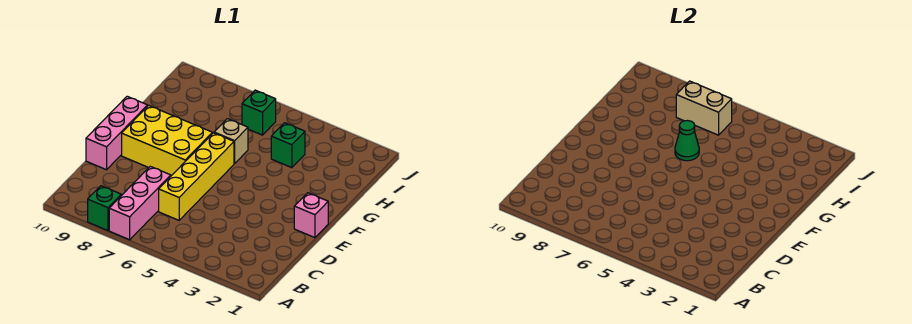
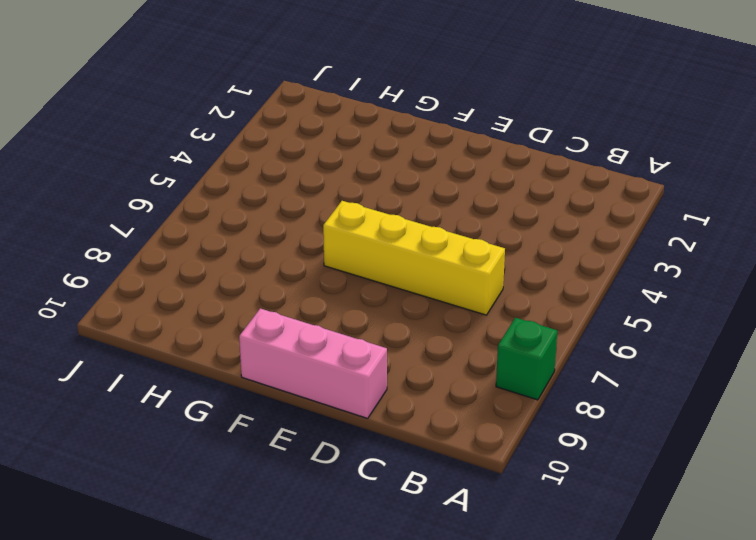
none -> pink brick A7:C7 level 1
none -> pink brick E1 level 1

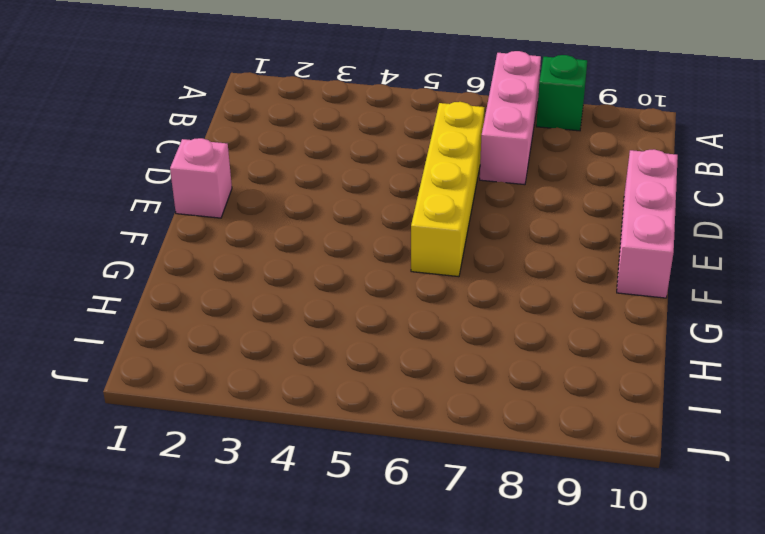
none -> yellow brick E7:F9 level 1
none -> tan brick G6 level 1

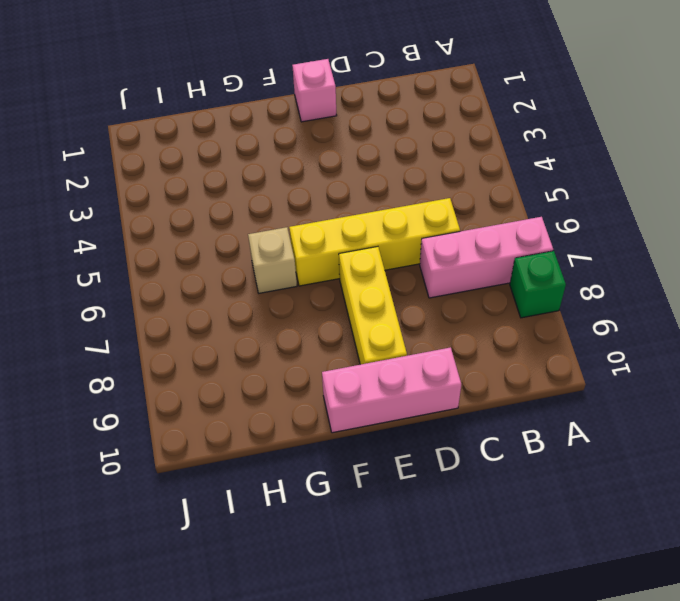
yellow brick E7:E9 level 1 -> yellow brick E7:F9 level 1
none -> green brick H4 level 1
none -> green brick I6 level 1

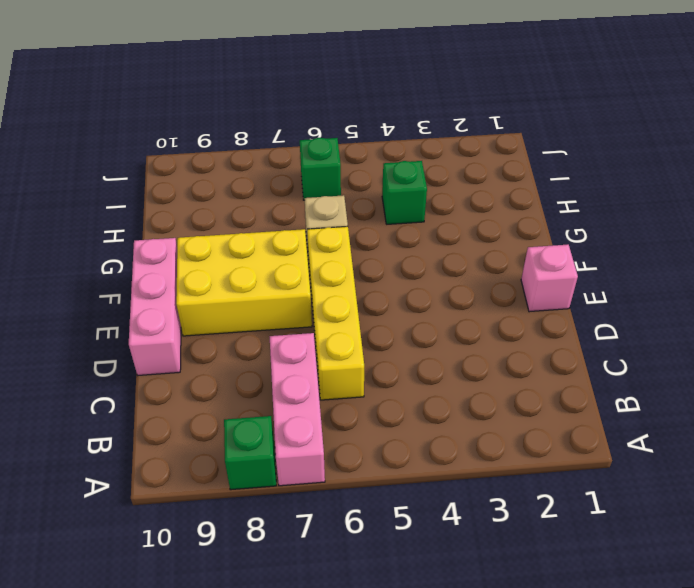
none -> green cone G6 level 2
none -> tan brick I6:I7 level 2

